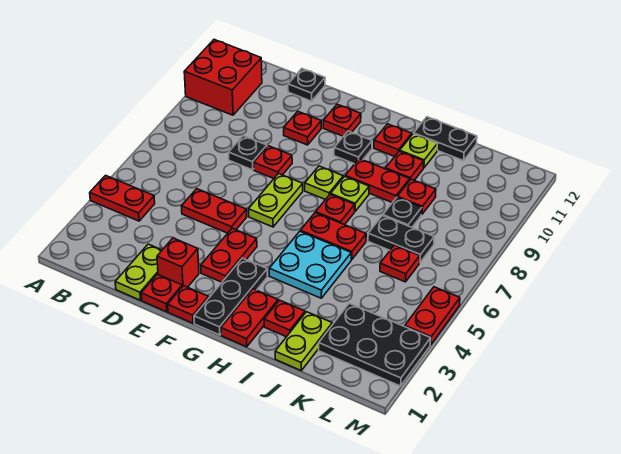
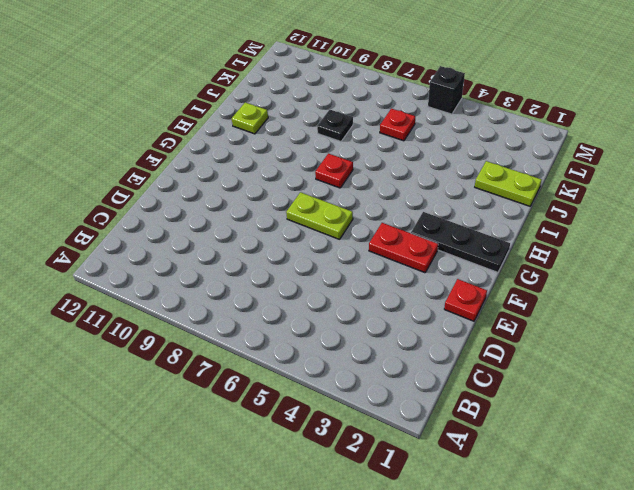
black brick M5 level 1 -> red plate M4:M5 level 1
none -> red plate A4:B4 level 1
none -> red brick A10:B11 level 1
none -> lime plate D1:D2 level 1
none -> red plate D5:E5 level 1

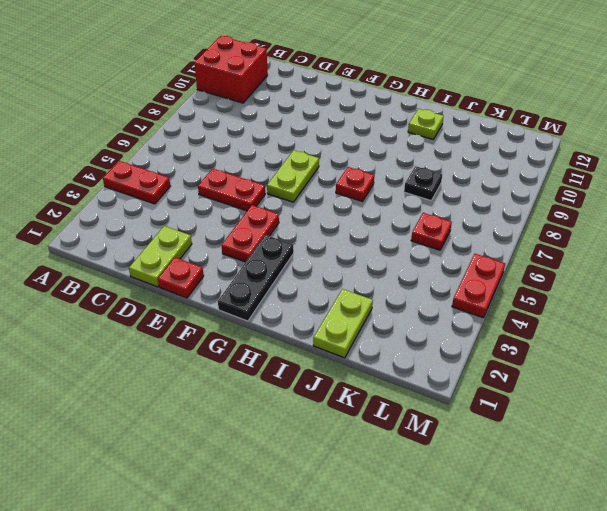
none -> black plate D8 level 1
none -> black plate D12 level 1
none -> red brick E2 level 1
none -> red plate E8 level 1

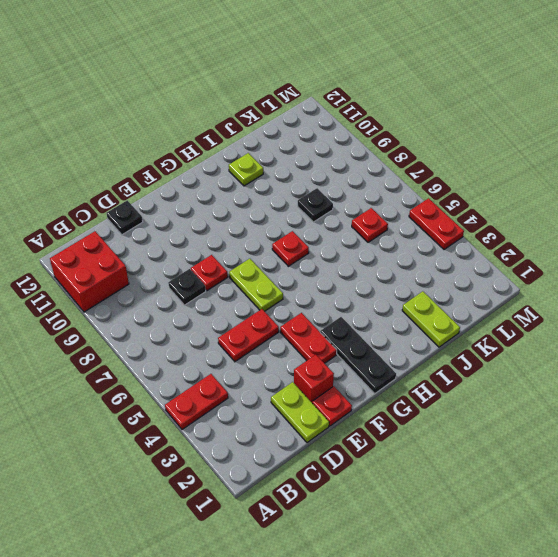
none -> red plate E10 level 1
none -> red plate F1 level 1
none -> red plate F11 level 1
none -> lime plate G8 level 1

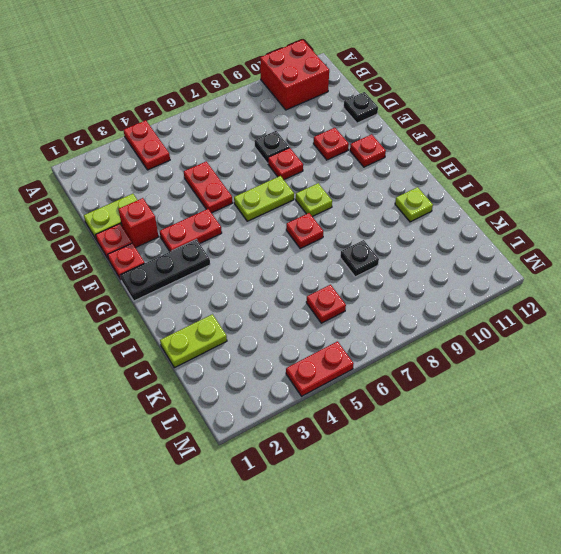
none -> black plate G10 level 1
none -> red plate H1:H2 level 1
none -> cyan plate H4:I5 level 1
none -> red plate H6:I6 level 1

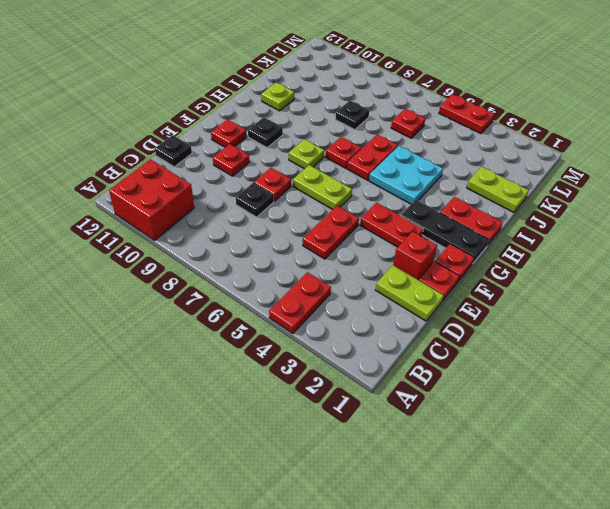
none -> lime plate H8 level 1
none -> red plate H9:I9 level 1
none -> red plate H11 level 1
none -> red plate I2 level 1

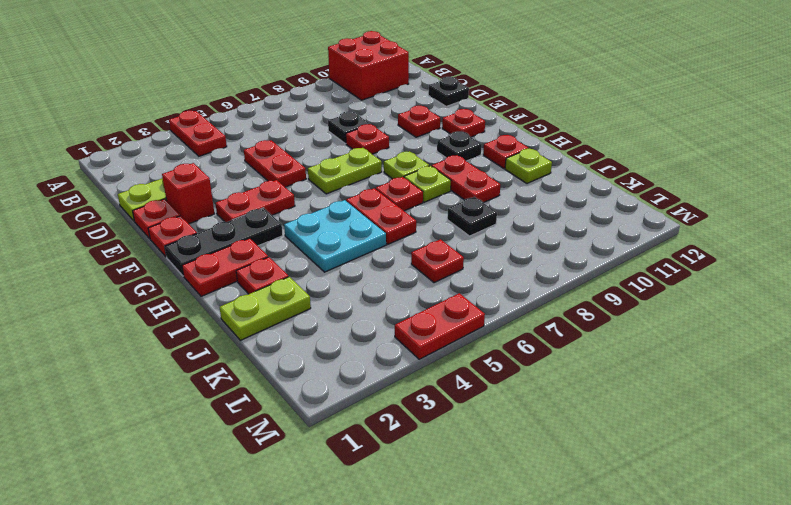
none -> red plate I10 level 1
none -> black plate I12:J12 level 1
none -> black plate J7:K7 level 1
none -> red plate J9 level 1

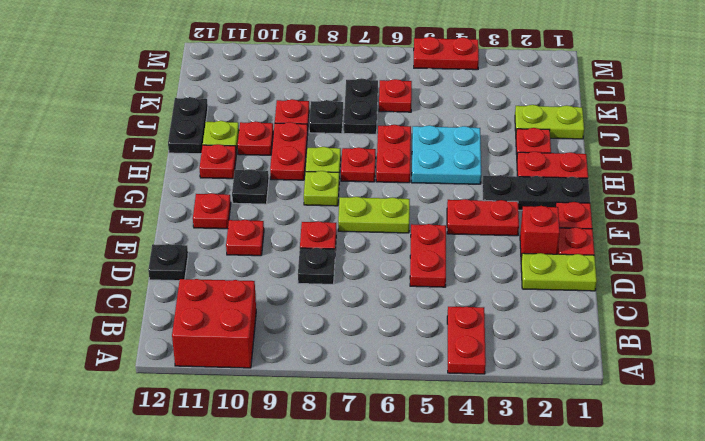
none -> black plate K2:M3 level 1

